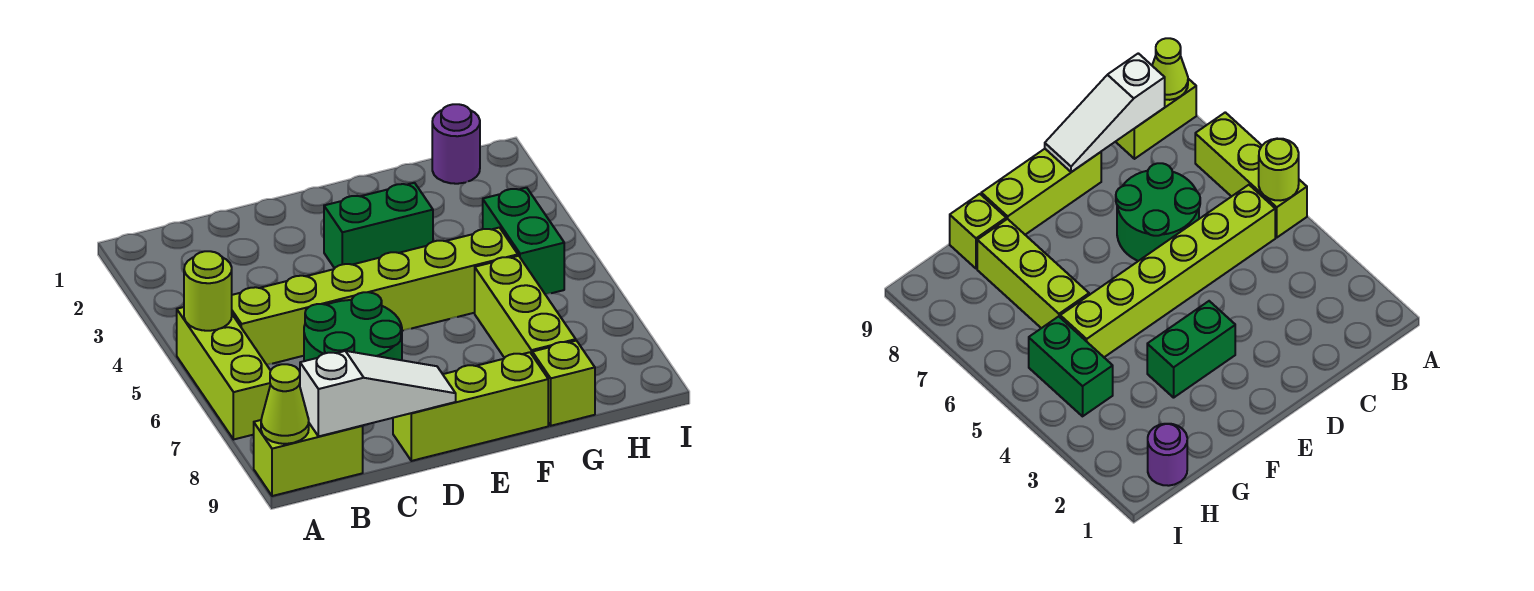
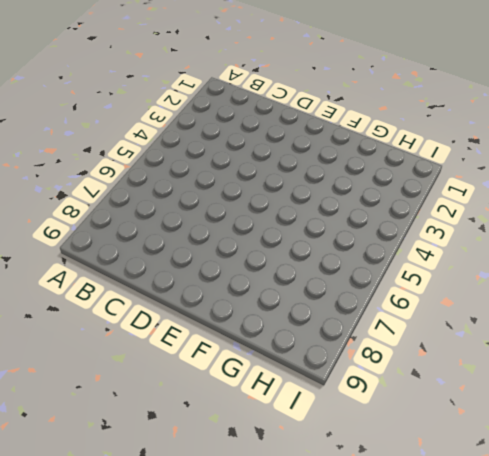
none -> lime brick A5:A7 level 1
none -> lime brick A9:B9 level 1
none -> lime brick B5:G5 level 1

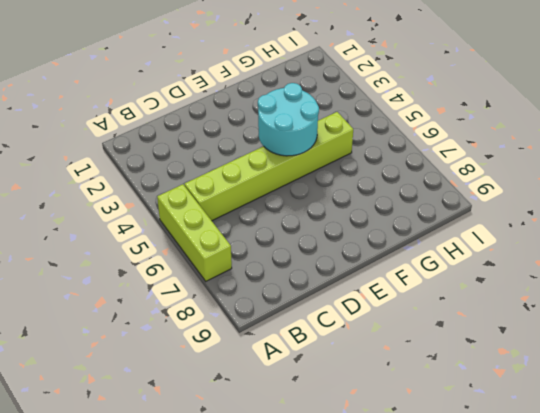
cyan round brick E4:F5 level 2 -> none
none -> lime brick A9:B9 level 1
none -> green round brick C6:D7 level 1
none -> lime brick D9:F9 level 1

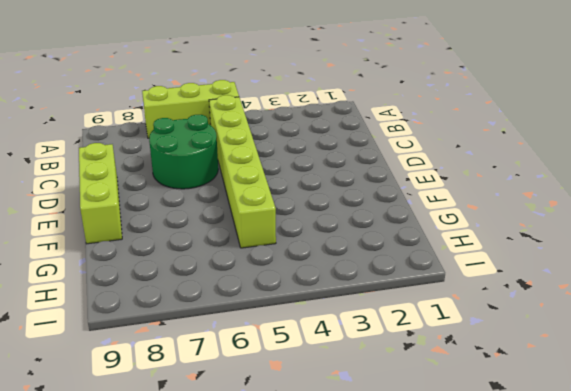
none -> lime brick A9:B9 level 1
none -> green brick E3:F3 level 1
none -> lime brick G6:G8 level 1

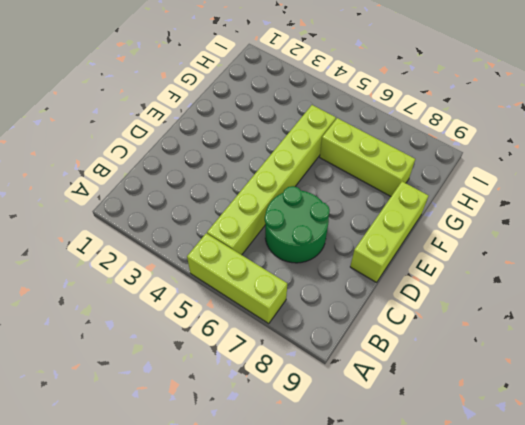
none -> lime brick A9:B9 level 1
none -> green brick E3:F3 level 1
none -> lime brick G9 level 1

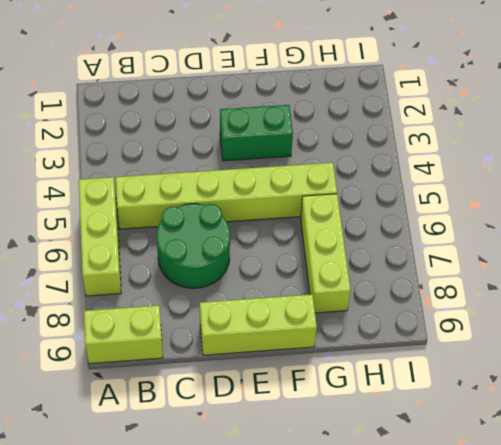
none -> lime brick G9 level 1
none -> purple round brick H1 level 1
none -> green brick H4:H5 level 1

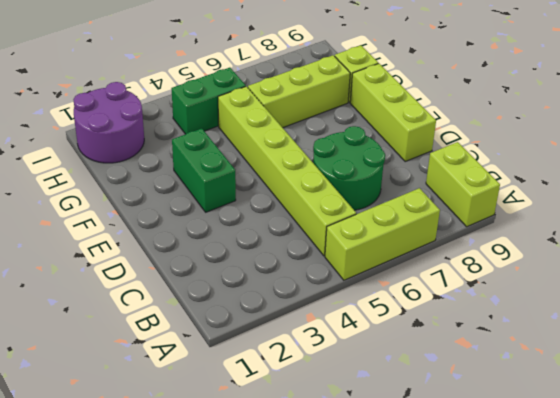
purple round brick H1:I2 level 1 -> purple round brick H1 level 1
none -> lime round brick A5 level 2
none -> lime cone A9 level 2
none -> white slope B9:D9 level 2 top B

